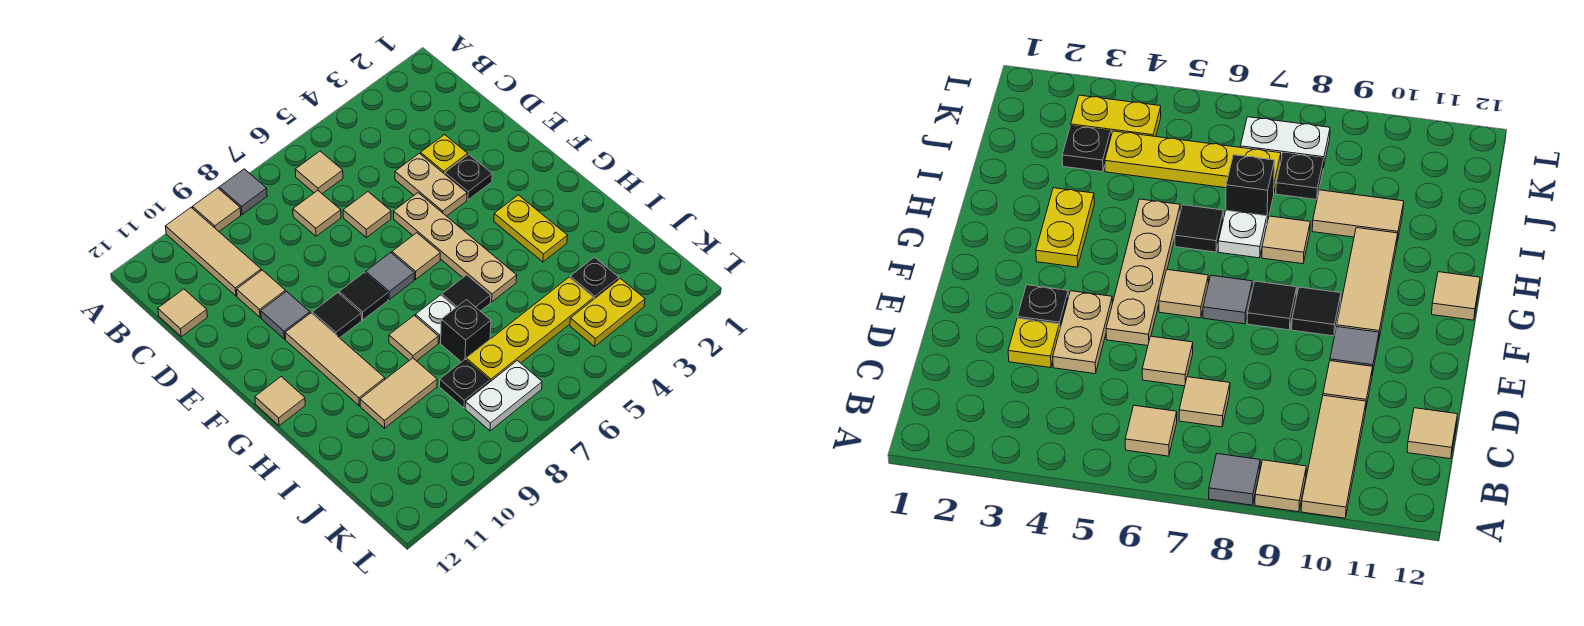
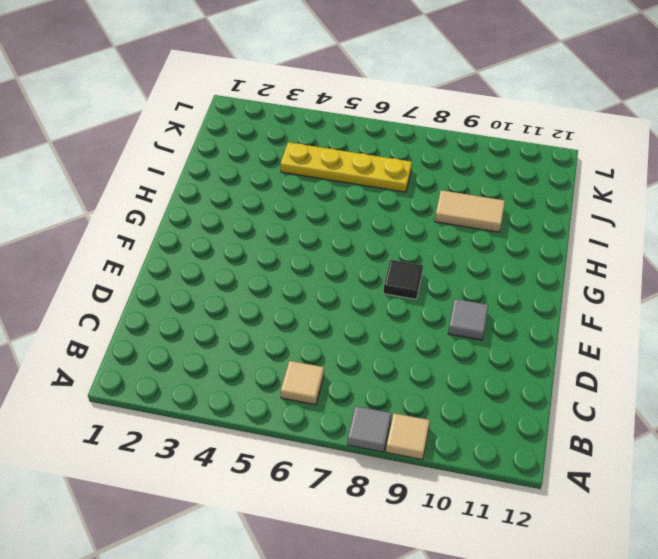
none -> tan tile A10:C10 level 1
none -> tan tile C7 level 1
none -> tan tile C12 level 1
none -> yellow plate D3 level 1

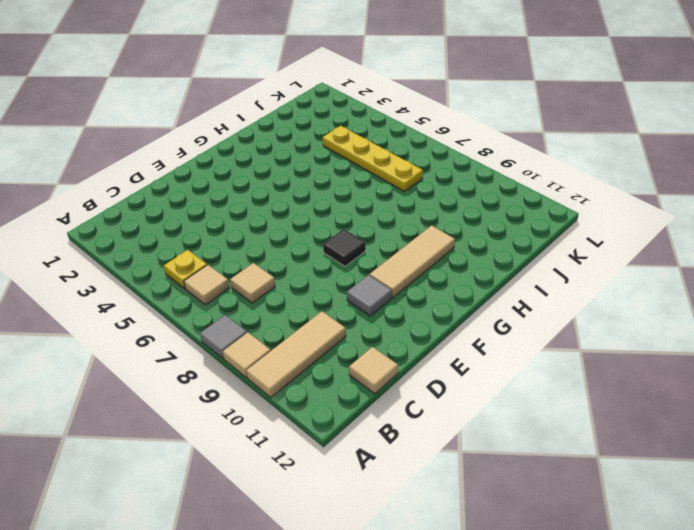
yellow plate B5 level 1 -> yellow plate D3 level 1
none -> tan plate D4:E4 level 1
none -> tan tile D6 level 1
none -> tan tile D10 level 1
none -> black plate E3 level 1

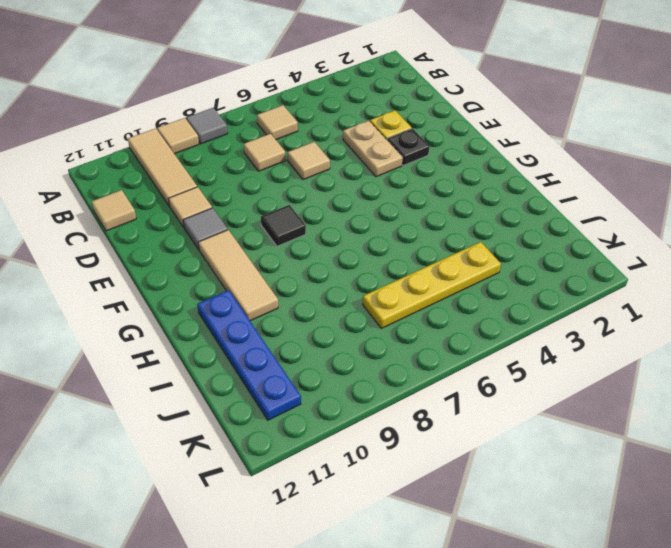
blue plate H11:K11 level 1 -> none
none -> tan plate E5:H5 level 1
none -> tan tile F6 level 1
none -> grey tile F7 level 1
none -> black tile F9 level 1

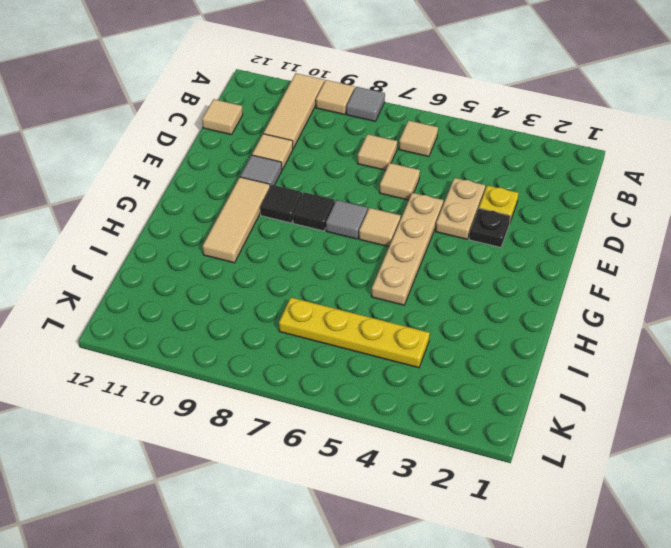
none -> yellow plate G3:H3 level 1
none -> tan tile G12 level 1
none -> black tile H6 level 1
none -> white plate H7 level 1

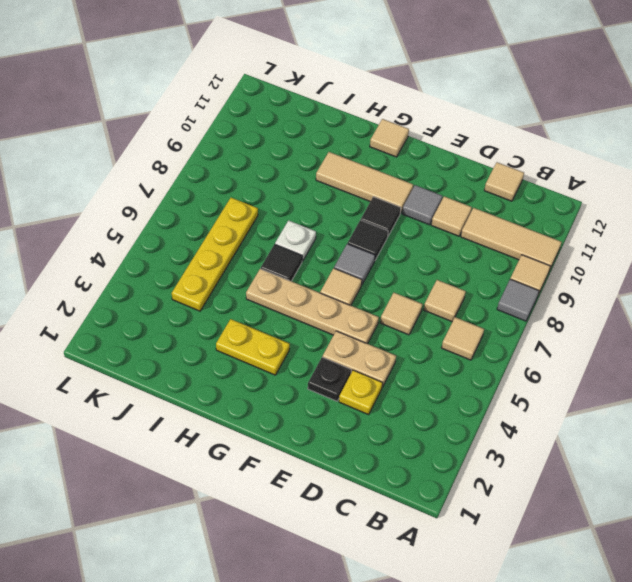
none -> tan tile H8 level 1
none -> black brick I7 level 1
none -> tan tile I9:I10 level 1
none -> black plate J3 level 1

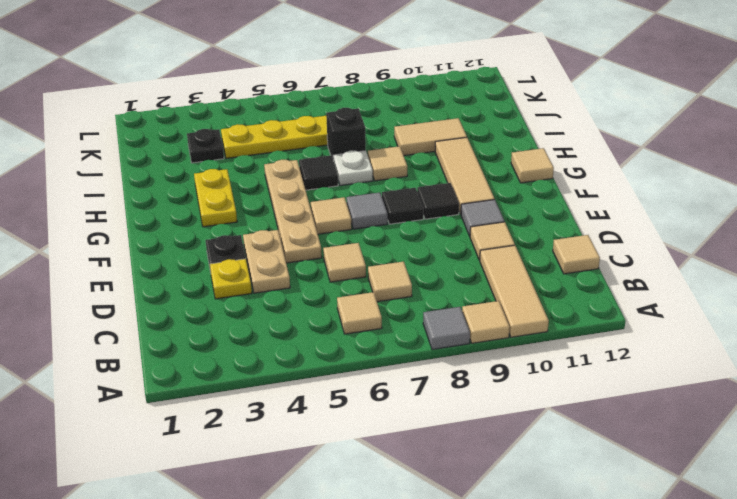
none -> black plate J8 level 1
none -> yellow plate K3:K4 level 1
none -> white plate K7:K8 level 1

